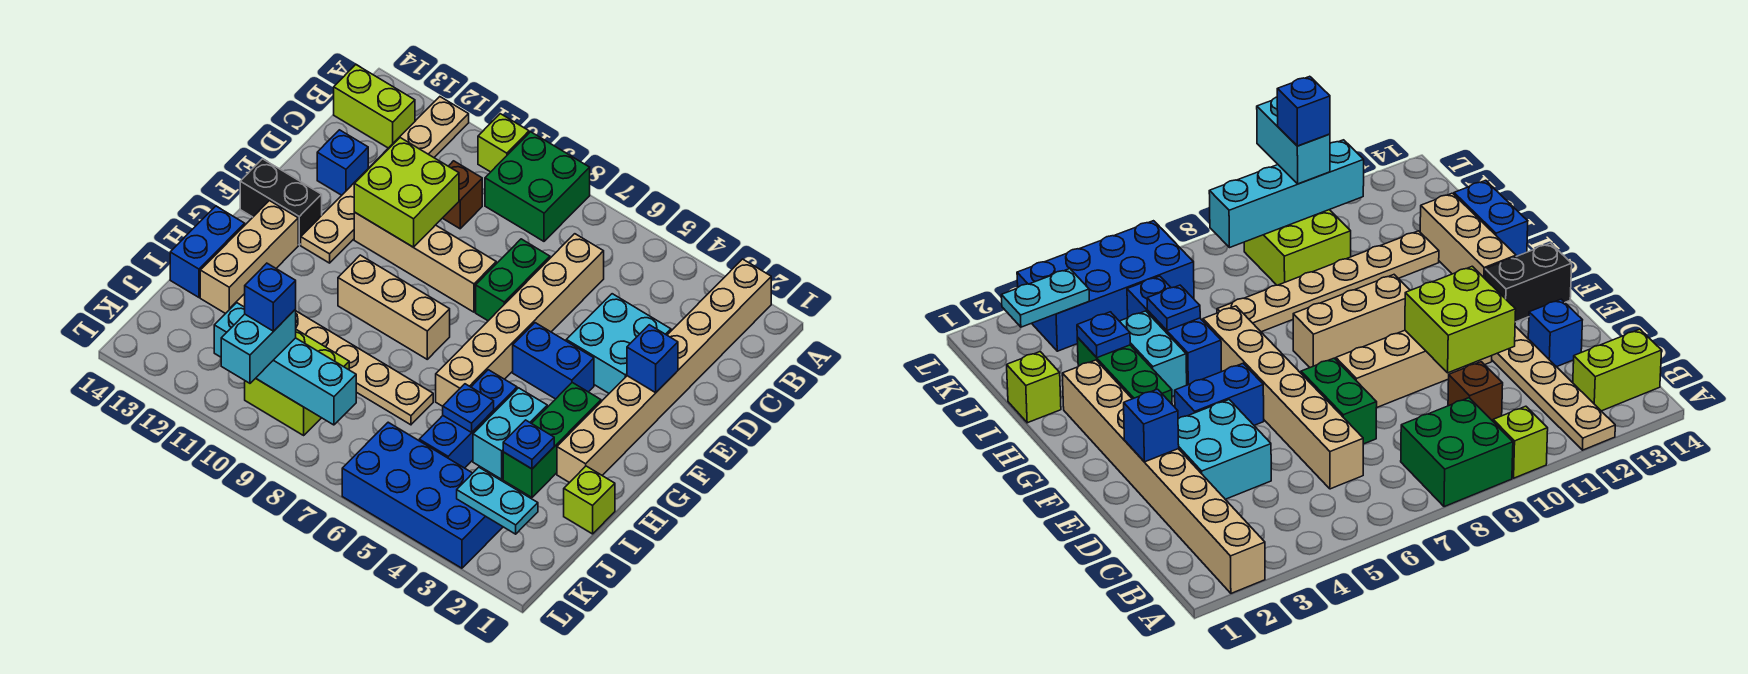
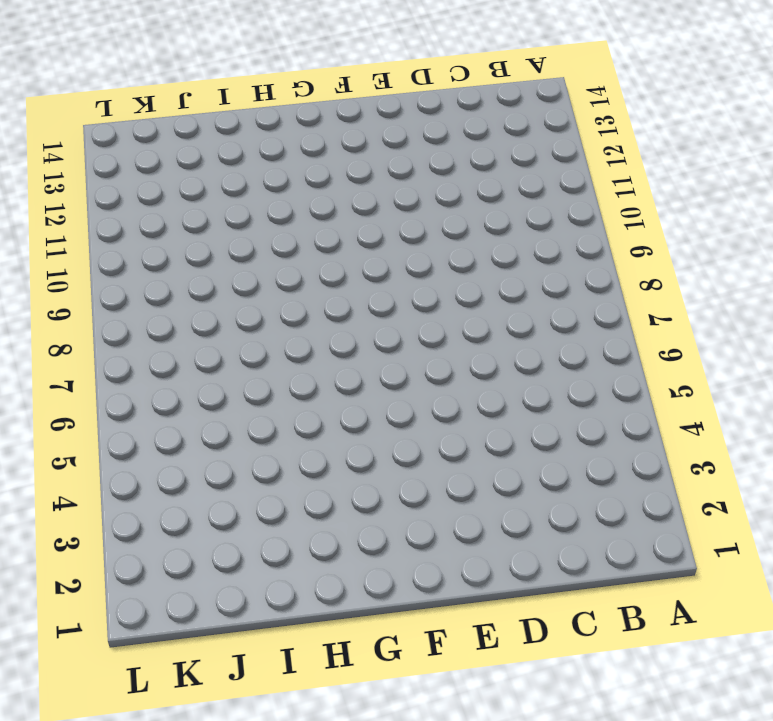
none -> tan brick A2:H2 level 1
none -> green brick A8:B9 level 1
none -> lime brick A10 level 1
none -> tan plate A12:F12 level 1

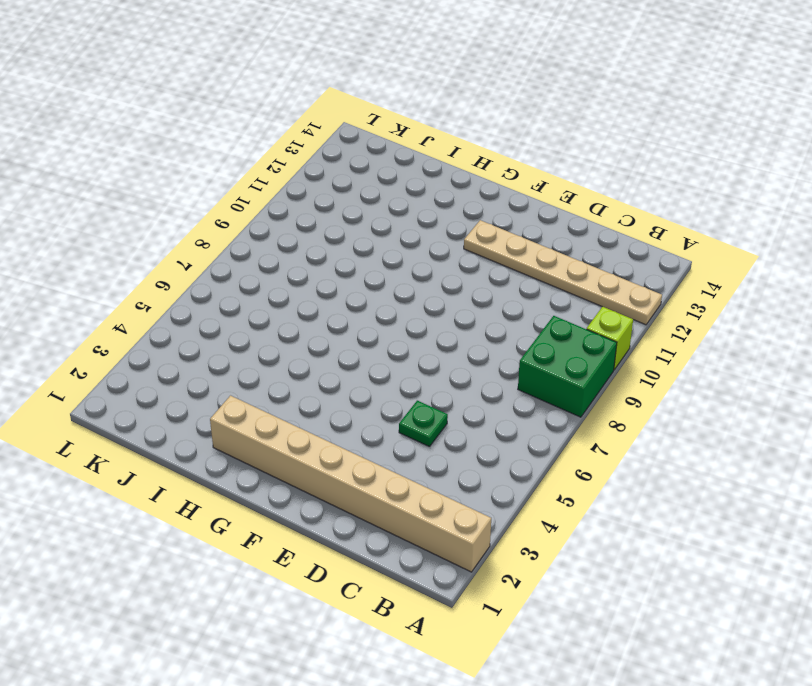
green plate D5 level 1 -> none
none -> lime brick B13:B14 level 1
none -> tan brick C6:H6 level 1
none -> brown brick C10 level 1
none -> cyan brick D3:E4 level 1

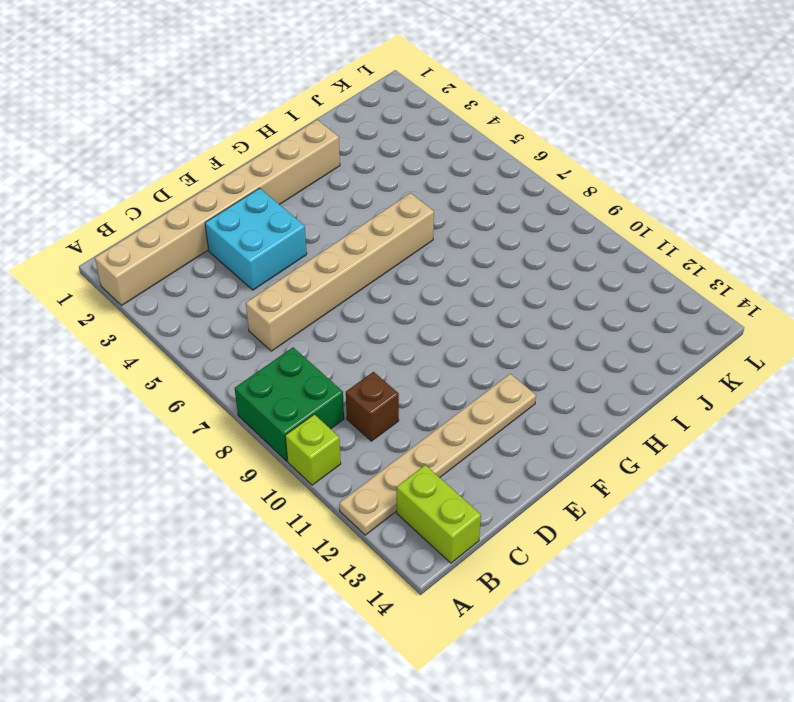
none -> green brick D7:E7 level 1
none -> blue brick D13 level 1
none -> tan brick E8:E11 level 1
none -> blue brick F4:F5 level 1

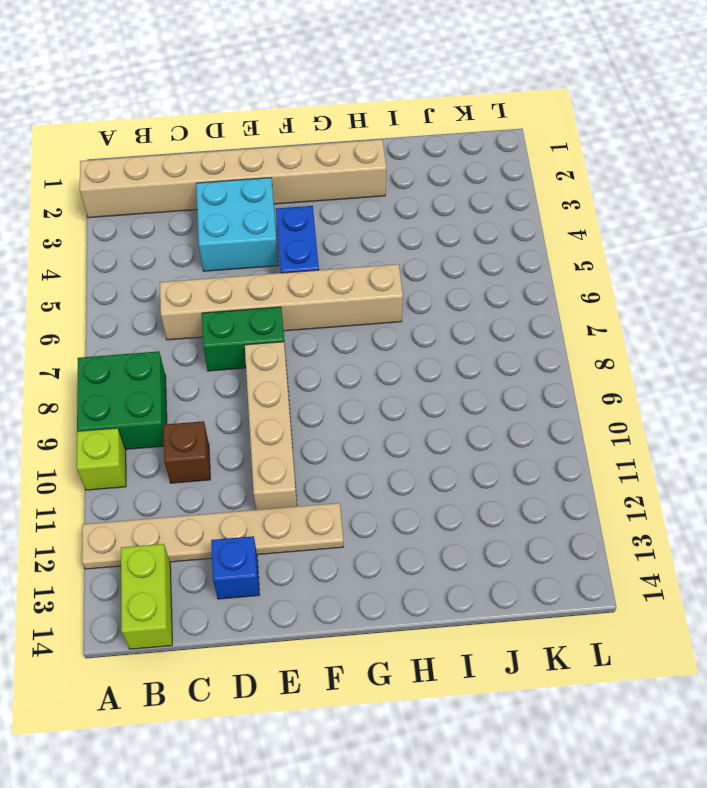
none -> black brick F13:F14 level 1
none -> green brick G3:I3 level 1
none -> tan brick G8:G10 level 1
none -> tan brick G13:I13 level 1

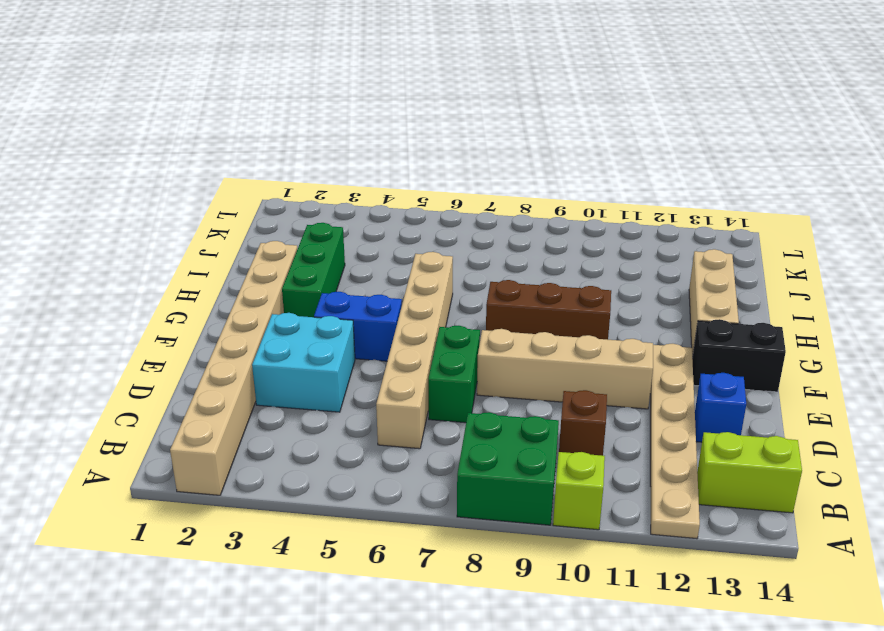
brown brick G8:G10 level 1 -> tan brick G8:G10 level 1
none -> cyan brick H4:I4 level 1
none -> blue brick H5:J5 level 1
none -> blue brick H14:I14 level 1
none -> lime brick I1 level 1

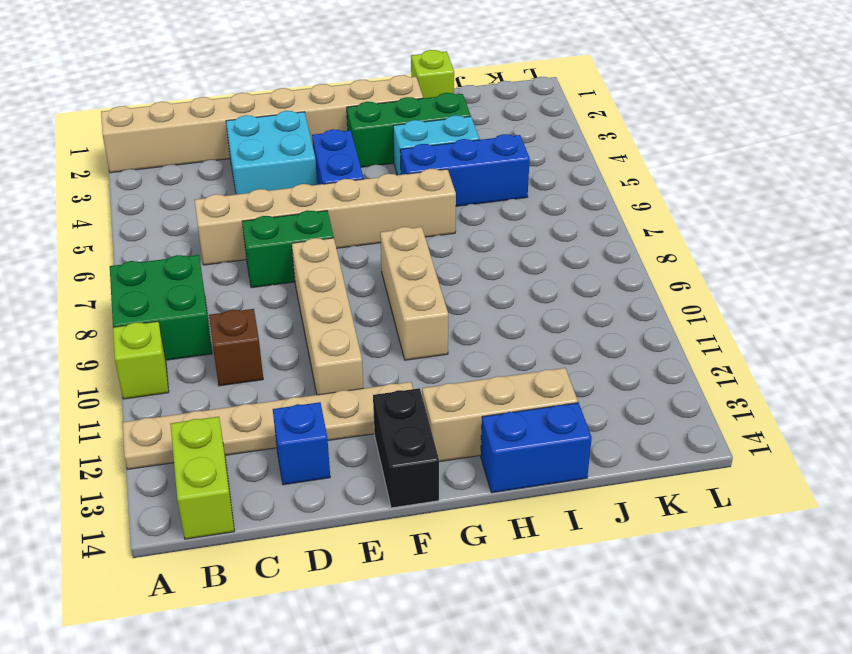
none -> tan plate I7:I12 level 1
none -> lime brick J9:K10 level 1
none -> blue brick K3:L6 level 1
none -> lime brick D10:E11 level 2

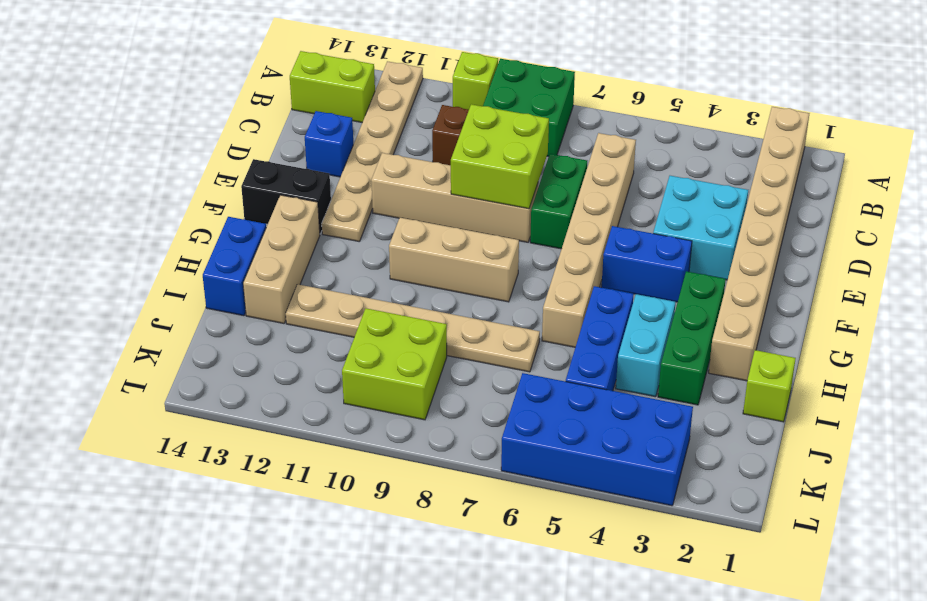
lime brick D8:E9 level 2 -> lime brick D10:E11 level 2
none -> blue brick E2 level 2
none -> blue plate I3 level 2
none -> blue plate I5 level 2
none -> cyan plate K2:K3 level 2

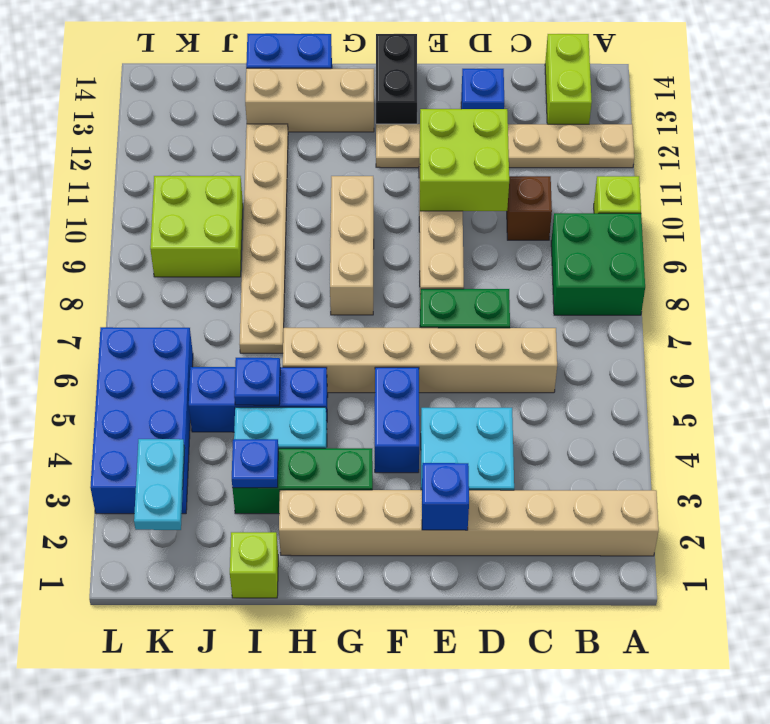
none -> cyan brick K8:K11 level 2
none -> cyan brick K10:L10 level 3
none -> blue brick K10 level 4

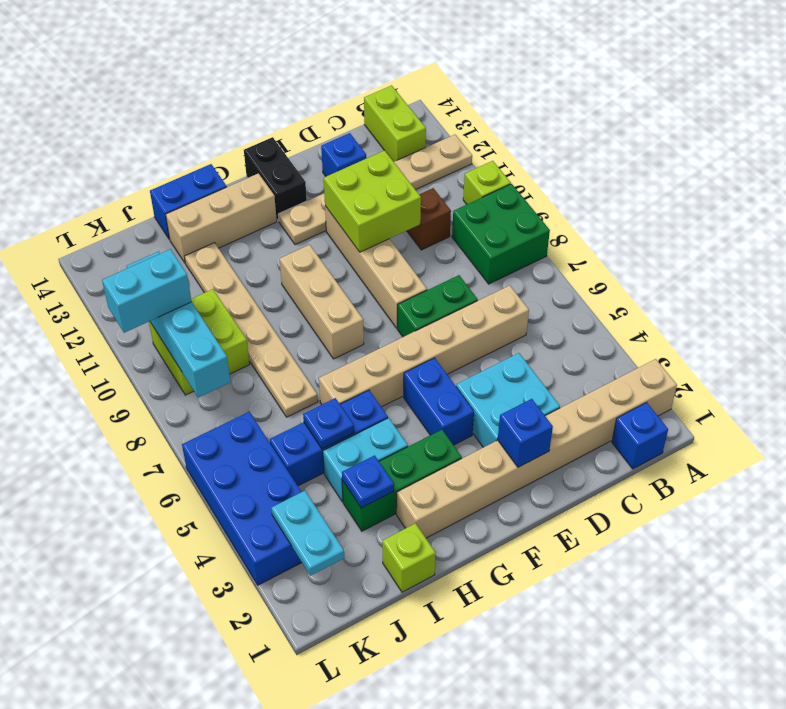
blue brick B1 level 1 -> blue brick K10 level 4

